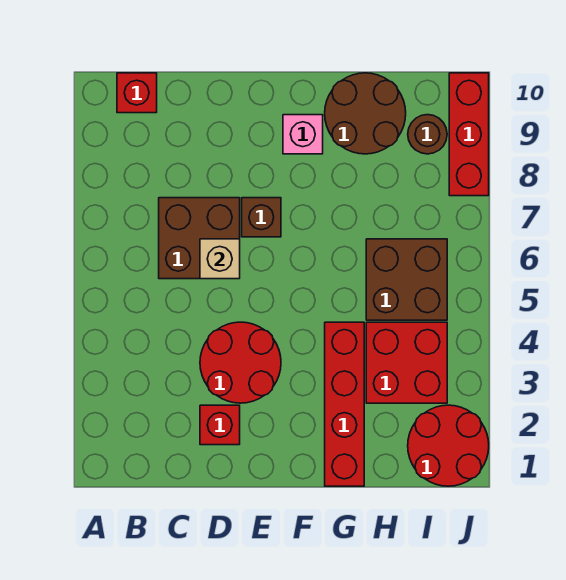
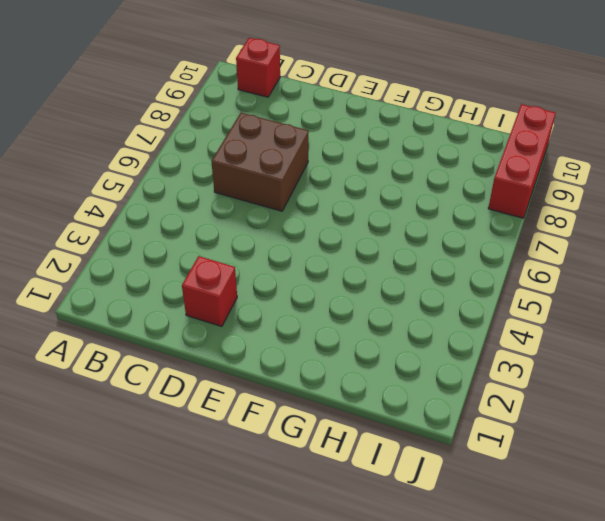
none -> red round brick D3:E4 level 1
none -> brown brick E7 level 1
none -> pink brick F9 level 1

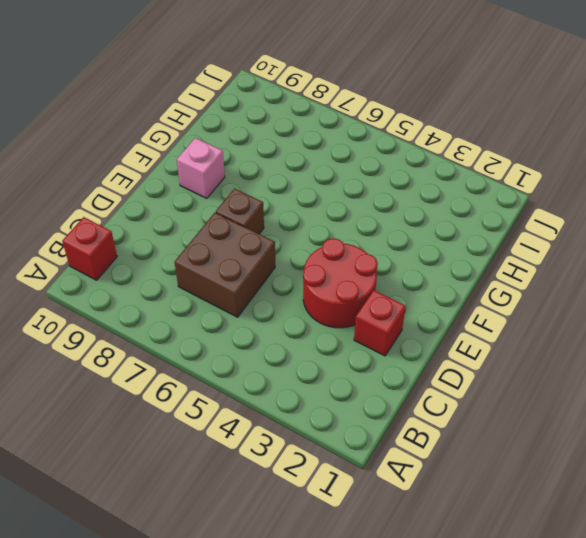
none -> red brick G1:G4 level 1
none -> brown round brick G9:H10 level 1
none -> red brick H3:I4 level 1

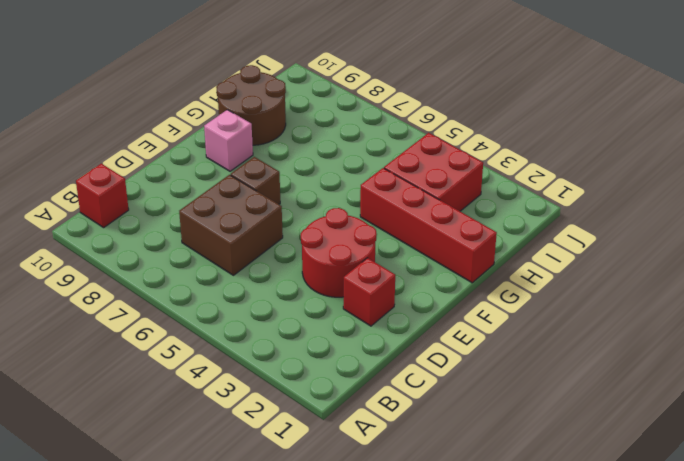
none -> brown brick H5:I6 level 1
none -> red round brick I1:J2 level 1
none -> brown round brick I9 level 1

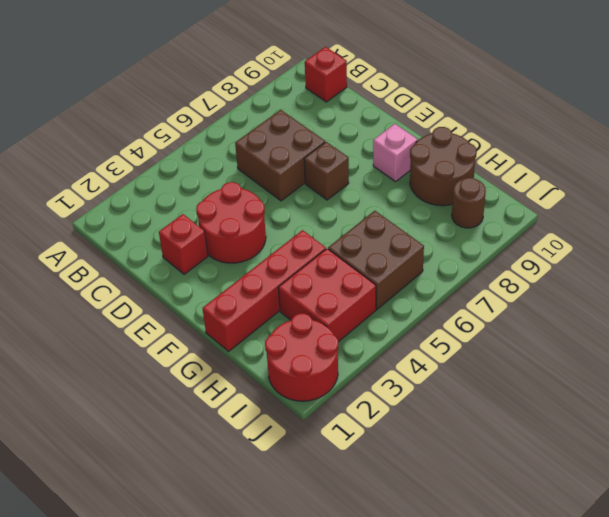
none -> red brick J8:J10 level 1
none -> tan brick D6 level 2

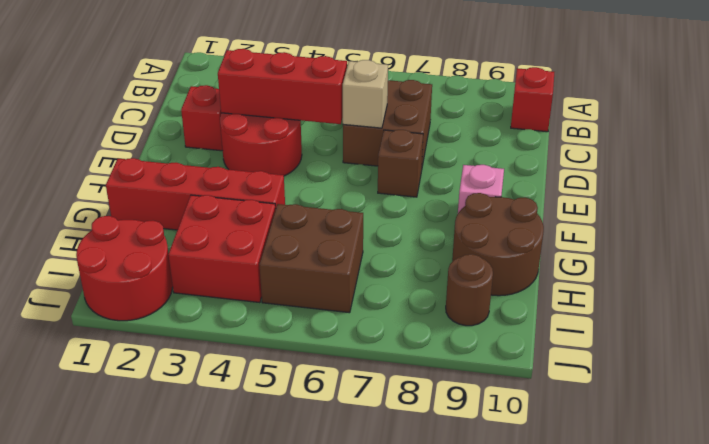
red brick D3:D5 level 2 -> red brick J8:J10 level 1

